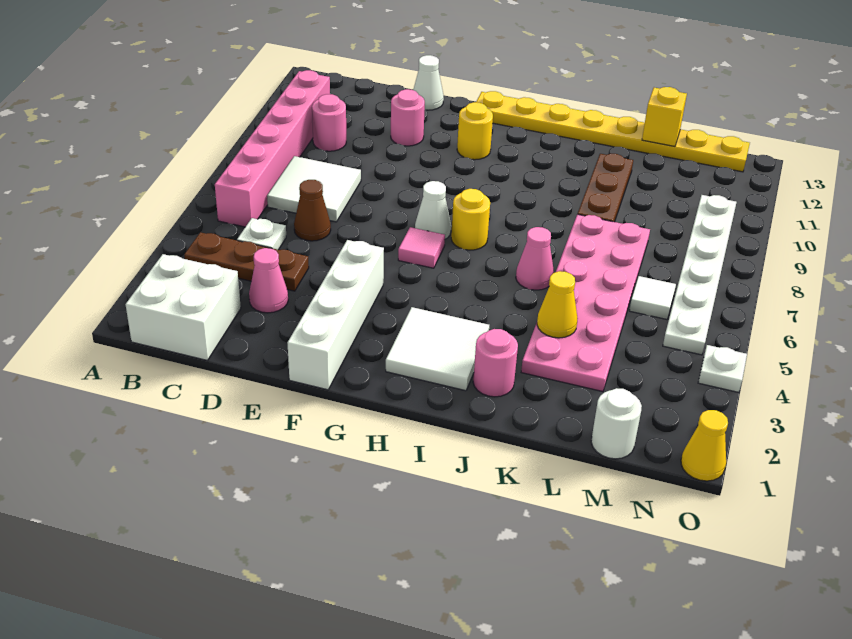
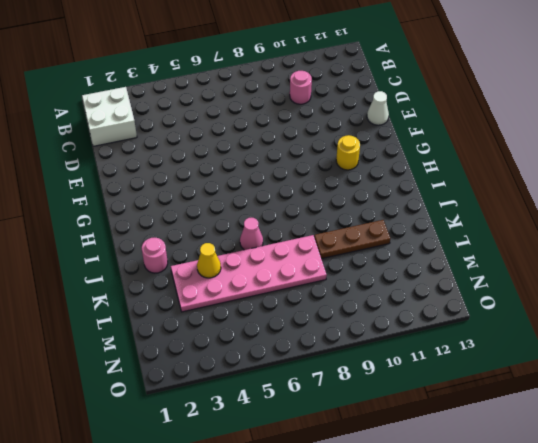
none -> brown plate B4:D4 level 1
none -> pink brick B6:B11 level 1
none -> white plate C5 level 1

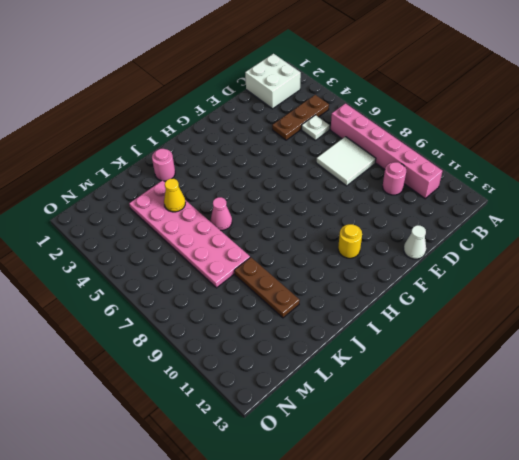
none -> pink cone D3 level 1
none -> brown cone D6 level 1
none -> pink round brick E11 level 1

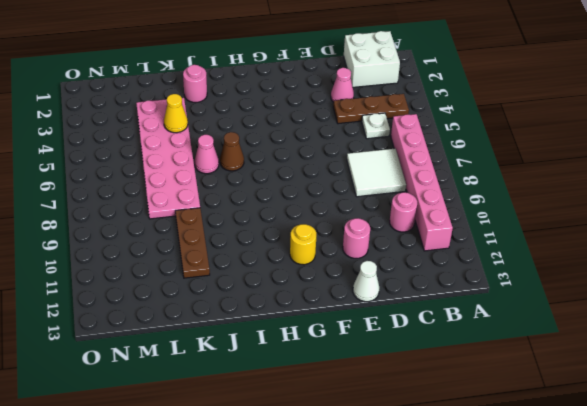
brown cone I6 level 1 -> brown cone D6 level 1
none -> white brick F1:F4 level 1
none -> pink tile G6 level 1
none -> white cone G7 level 1

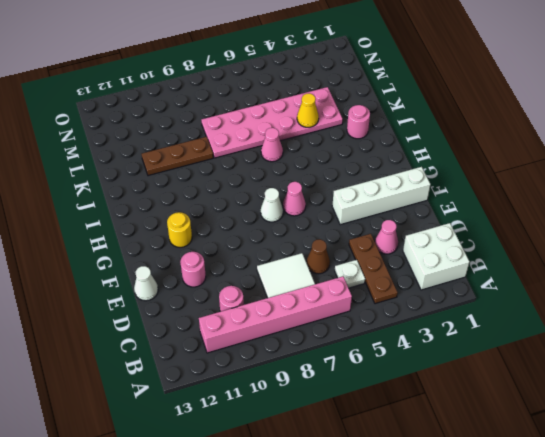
pink cone G6 level 1 -> pink tile G6 level 1
none -> yellow plate G13:N13 level 1
none -> white tile H2:I3 level 1
none -> yellow round brick H7 level 1

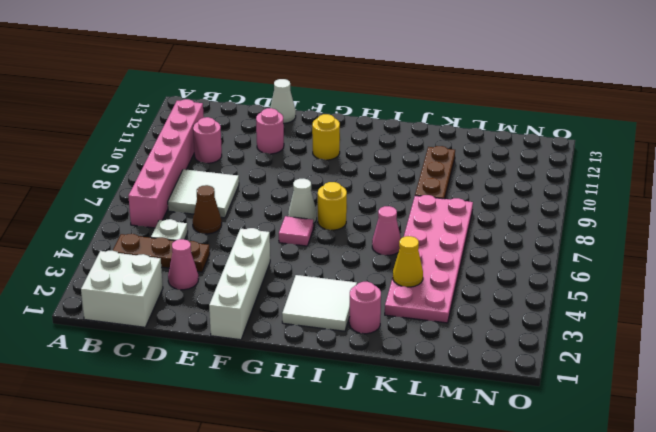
none -> yellow plate G13:N13 level 1
none -> white round brick M1 level 1
none -> white tile M6 level 1

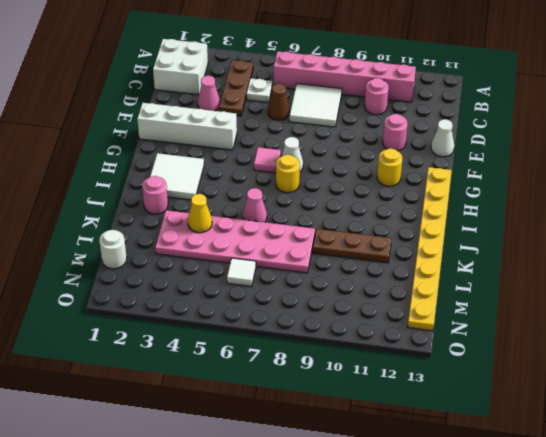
none -> white plate N5:N10 level 1
none -> yellow cone O1 level 1
none -> white plate O4 level 1

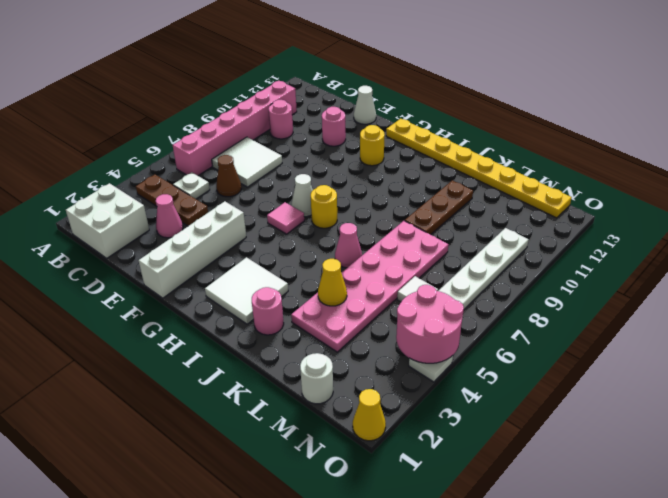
pink round brick N4:O5 level 2 -> none
none -> yellow brick L13 level 2

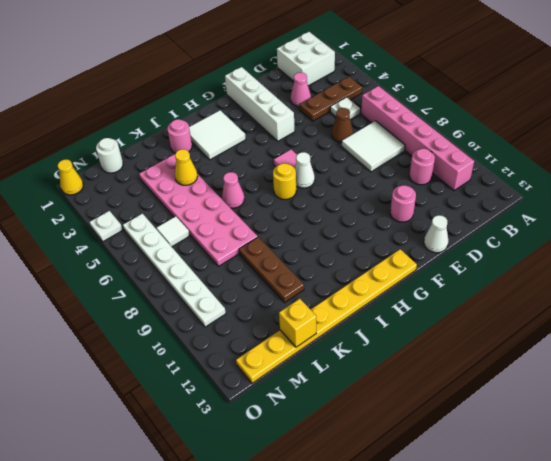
none -> yellow round brick G11 level 1

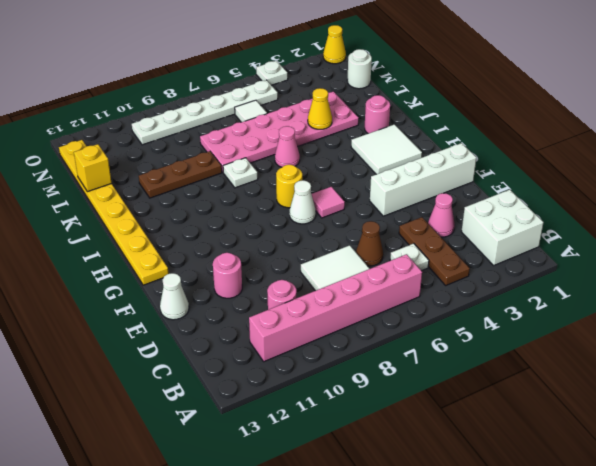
white plate J8 level 1 -> none
none -> yellow round brick G11 level 1

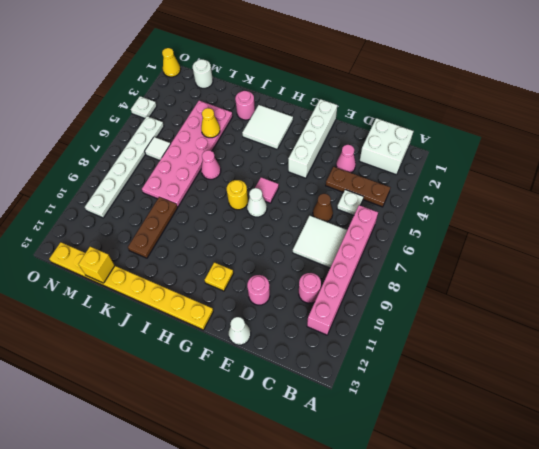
yellow plate G11 level 1 -> yellow round brick G11 level 1

